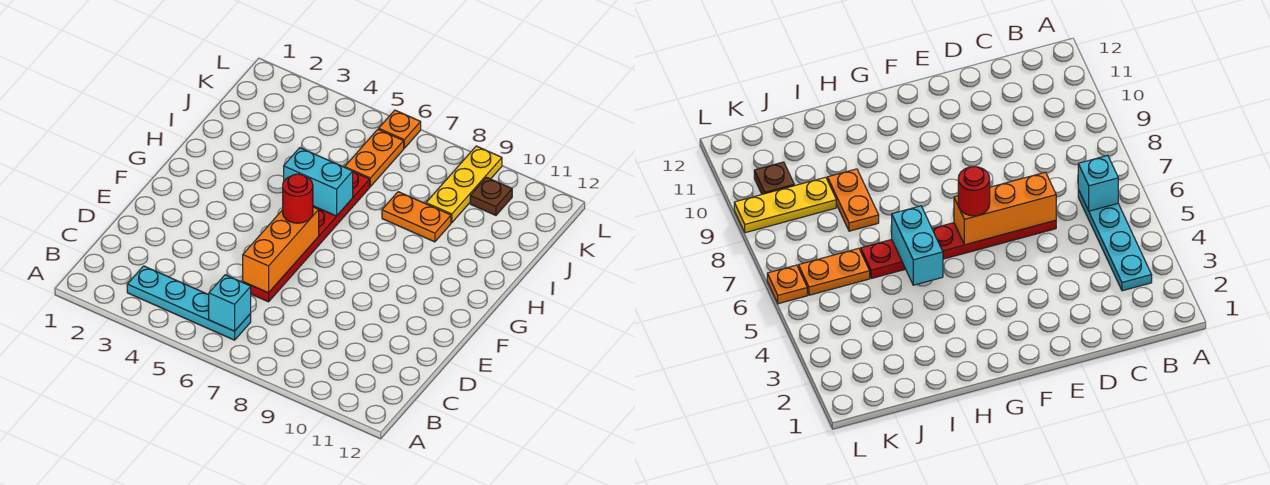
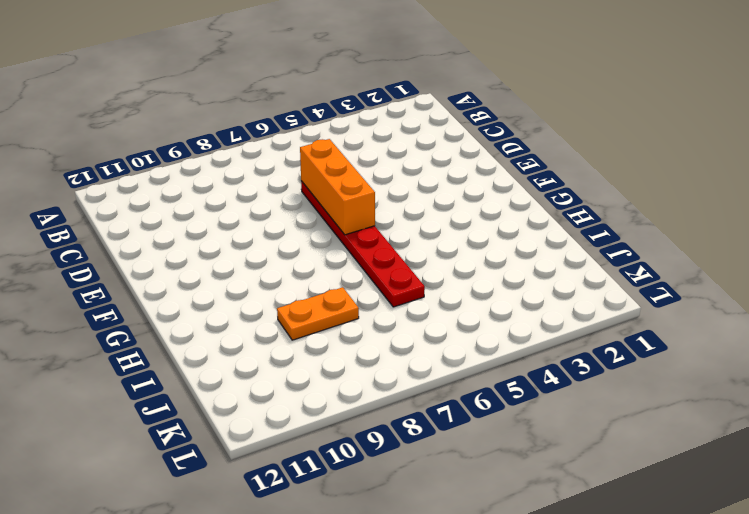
none -> cyan plate B3:B6 level 1
none -> orange plate J6:K6 level 1

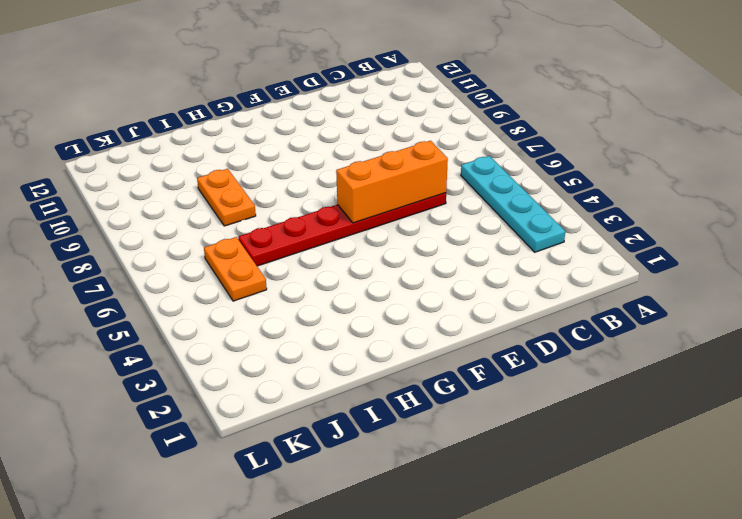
orange plate J5:J6 level 1 -> orange plate J6:K6 level 1
none -> yellow plate J9:L9 level 1
none -> brown plate K10 level 1

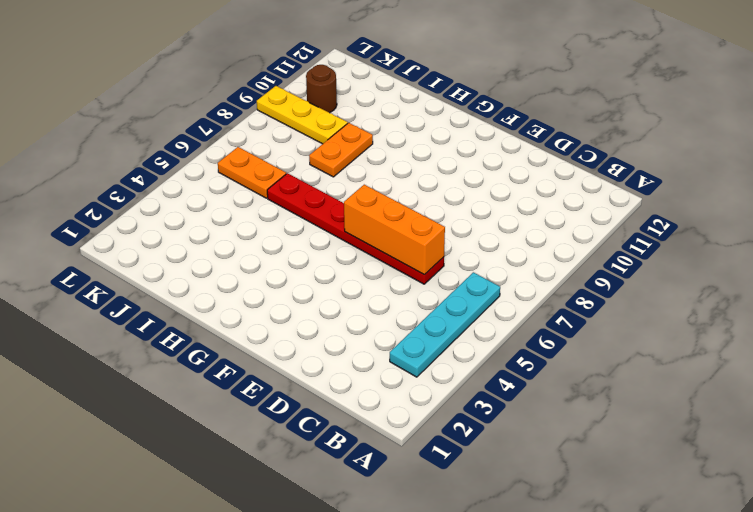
brown round brick K10 level 1 -> brown plate K10 level 1
none -> orange plate L6 level 1
none -> cyan brick B6 level 2

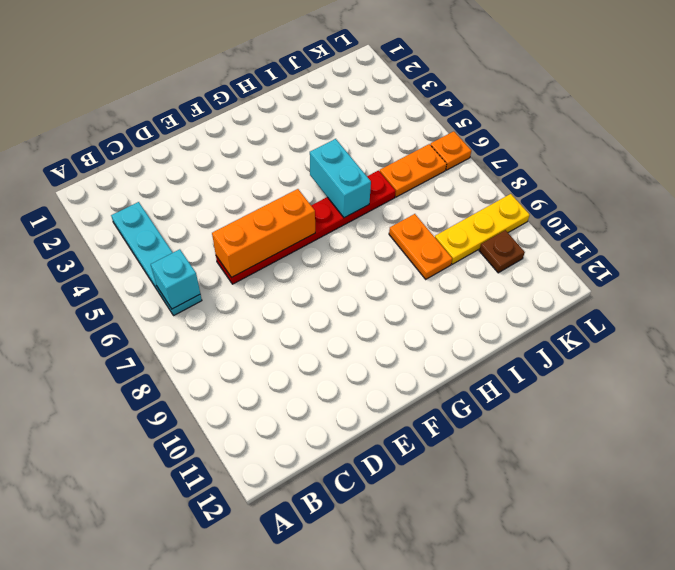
none -> red round brick F6 level 3

